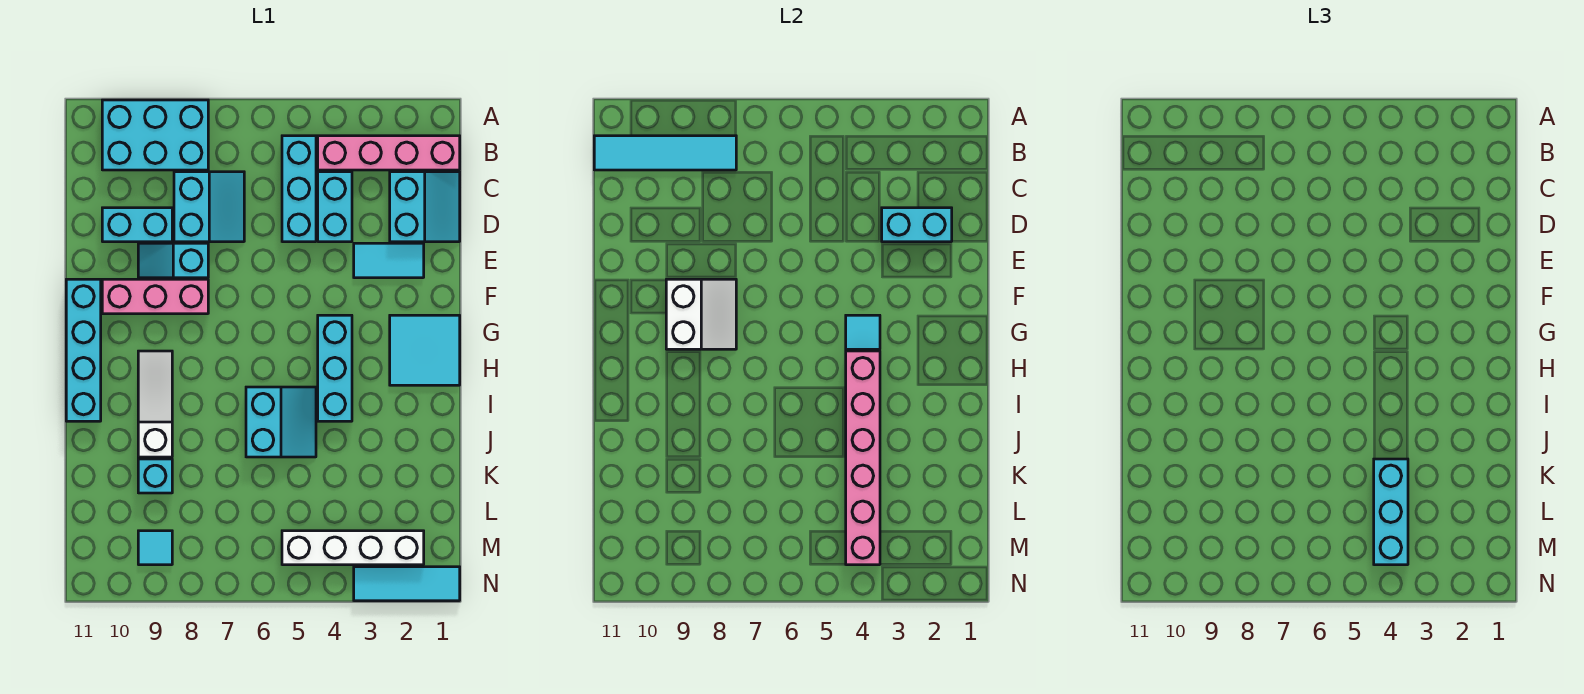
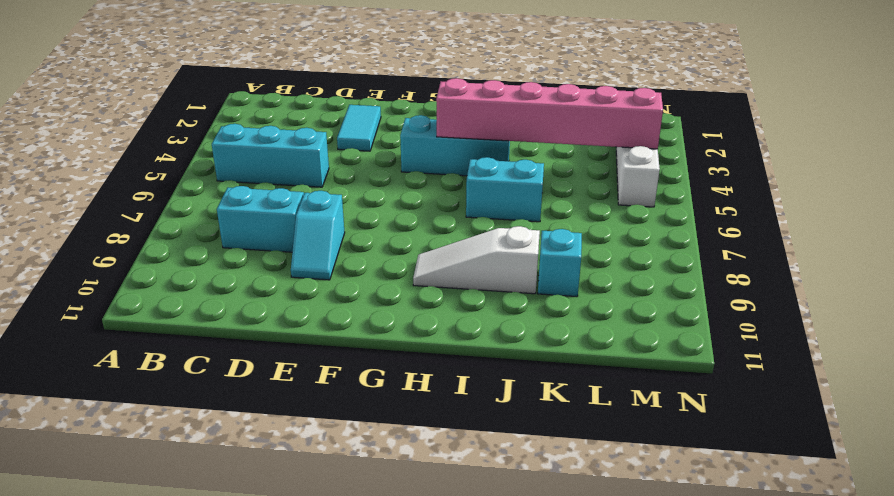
none -> cyan brick A8:B10 level 1
none -> pink brick B1:B4 level 1
none -> cyan slope C1:D2 level 1 top 2

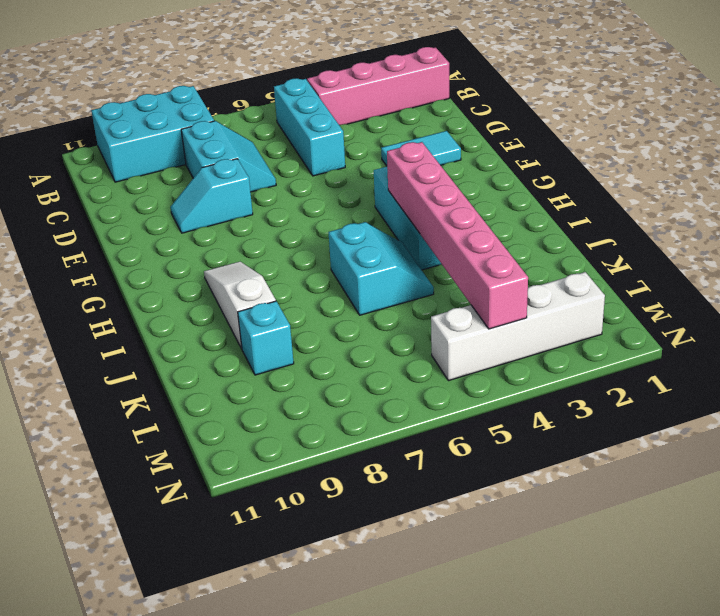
none -> cyan slope C1:D2 level 1 top 2
none -> cyan brick C4:D4 level 1
none -> cyan brick D9:D10 level 1

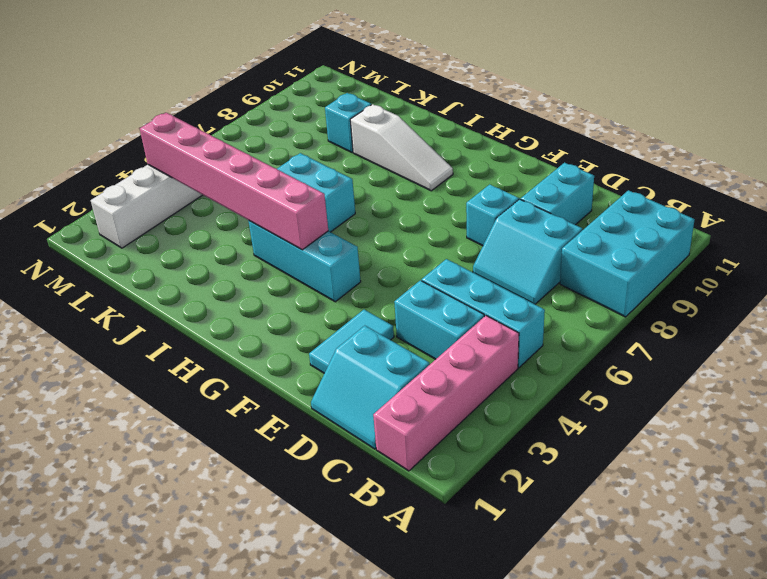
none -> pink brick F8:F10 level 1
none -> cyan brick F11:I11 level 1
none -> cyan tile G1:H2 level 1

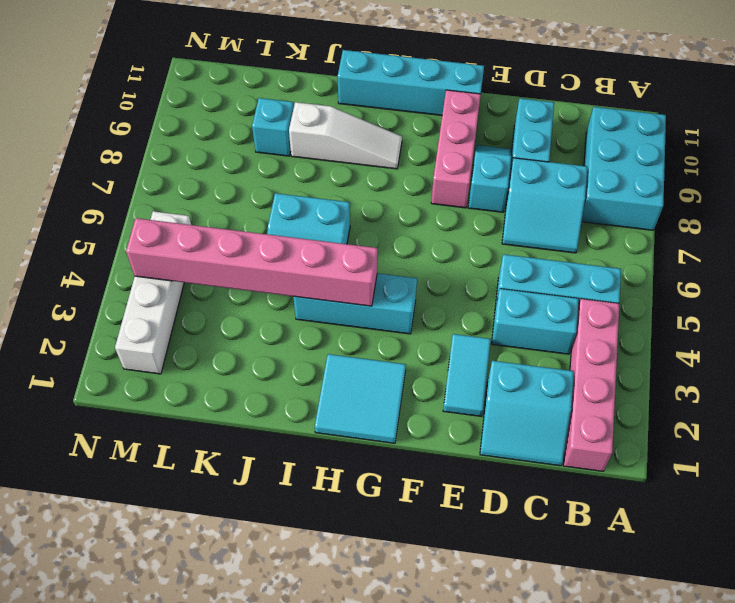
none -> cyan tile M9 level 1
none -> cyan tile N1:N3 level 1
none -> cyan tile B8:B11 level 2

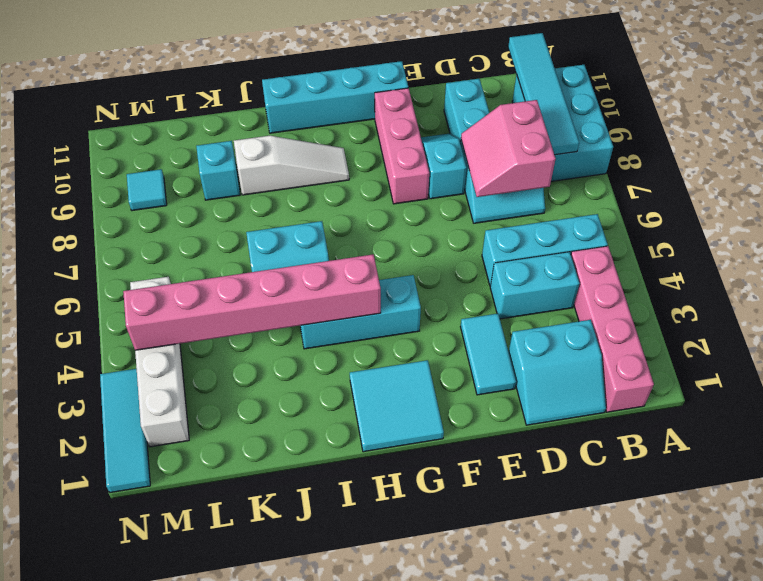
pink slope C7:D8 level 2 top C -> none
none -> cyan brick D2:D3 level 2
none -> white slope F8:G9 level 2 top 9
none -> cyan tile G4 level 2

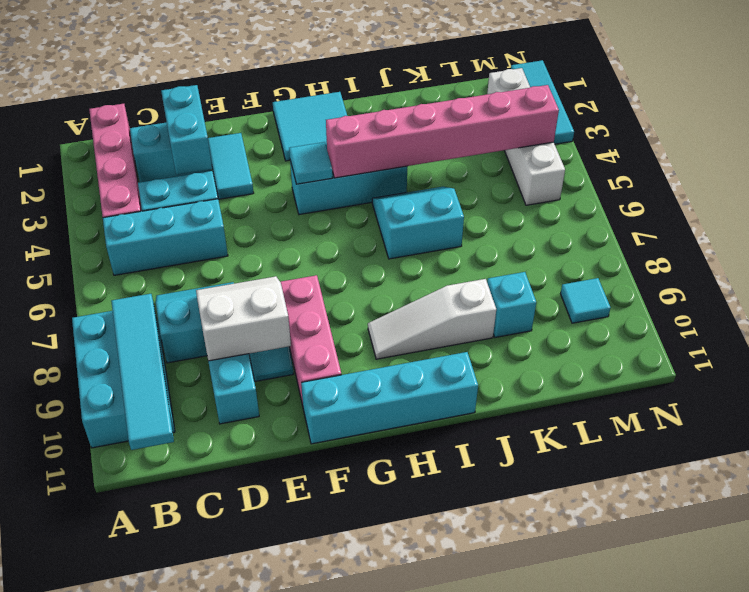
white slope D8:E9 level 2 top 9 -> white slope F8:G9 level 2 top 9
none -> cyan brick K4:M4 level 3

